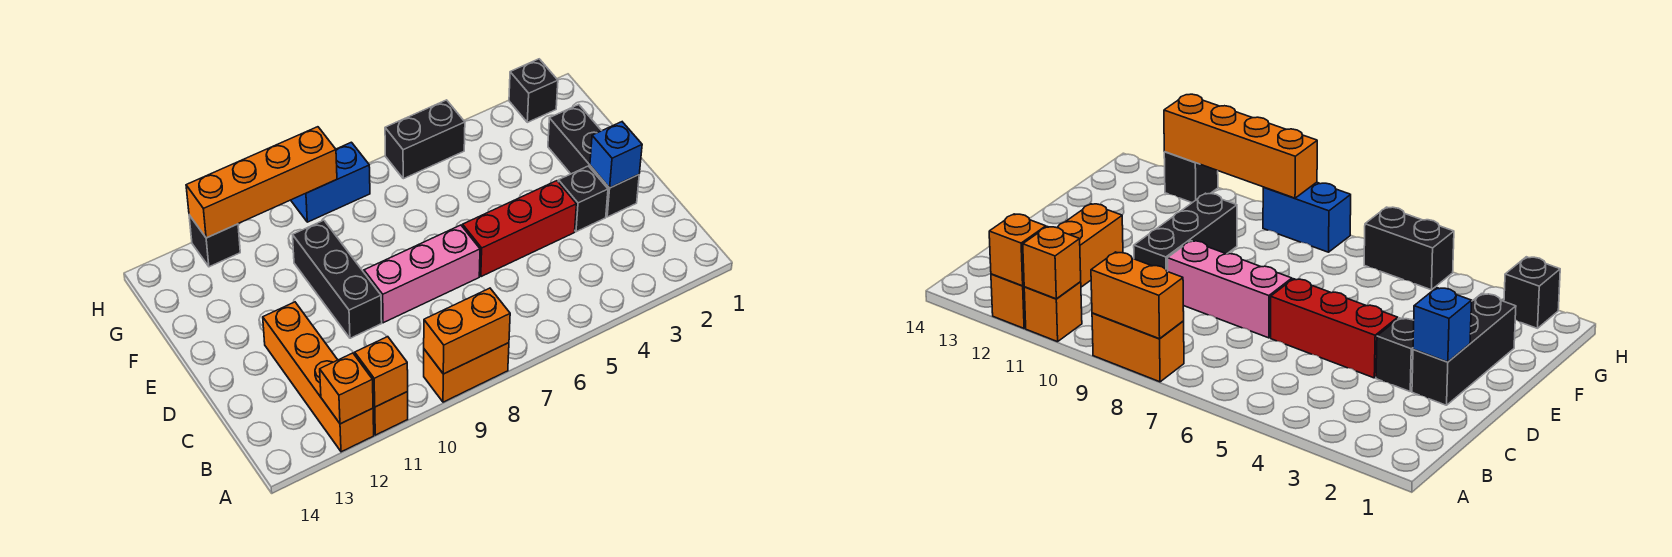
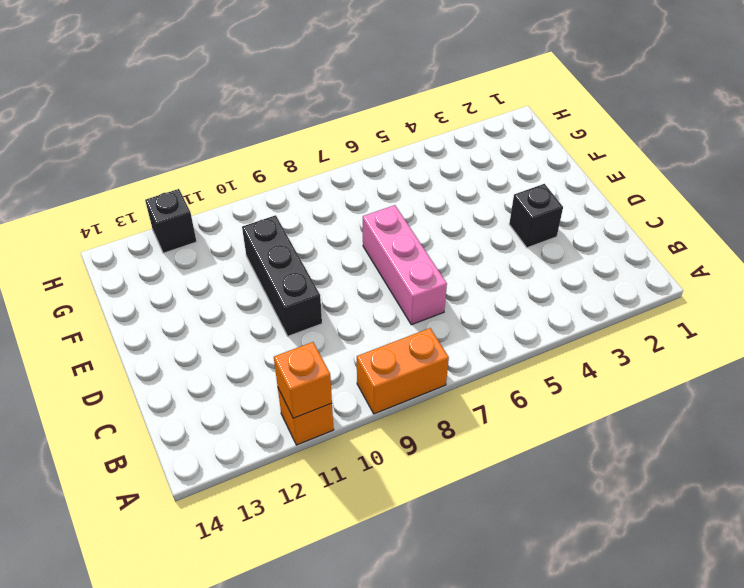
pink brick C7:E7 level 1 -> pink brick D7:D9 level 1
none -> orange brick A12:D12 level 1
none -> black brick D2:F2 level 1
none -> red brick D4:D6 level 1

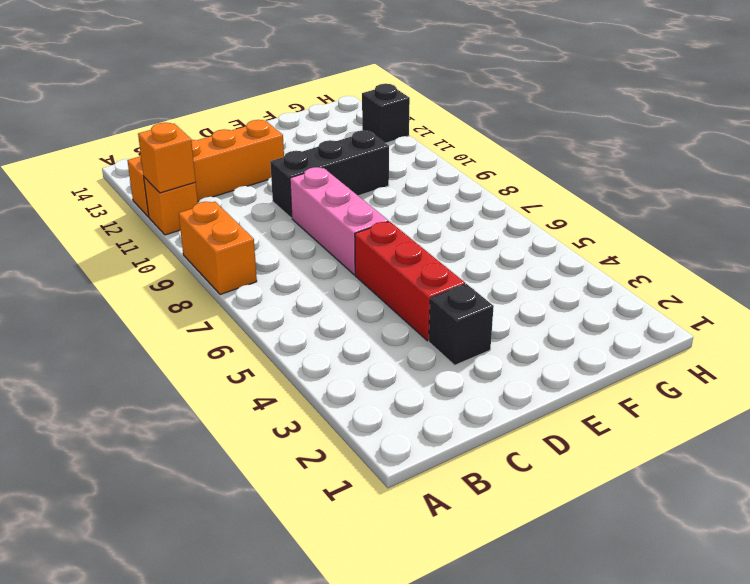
none -> black brick D2:F2 level 1
none -> black brick H2 level 1
none -> black brick H5:H6 level 1

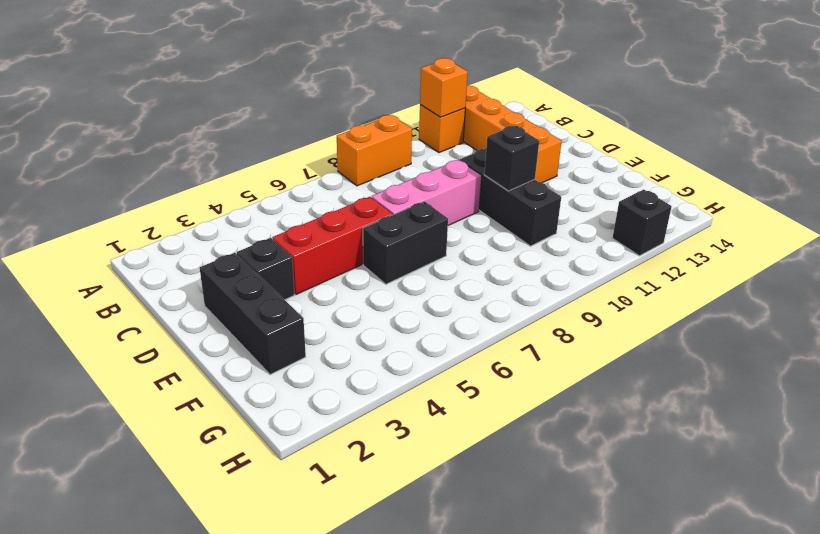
black brick E6:E7 level 1 -> black brick H5:H6 level 1
black brick E10 level 2 -> black brick H2 level 1
none -> blue brick H8:H9 level 1
none -> orange brick A8:A9 level 2
none -> orange brick A12 level 2

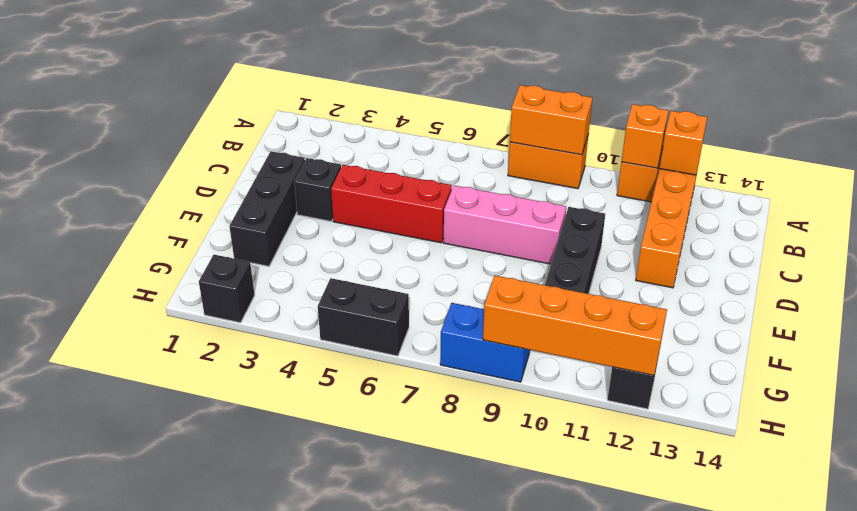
none -> blue brick D2 level 2

